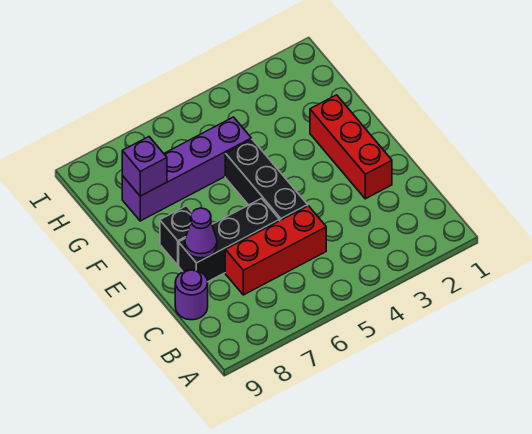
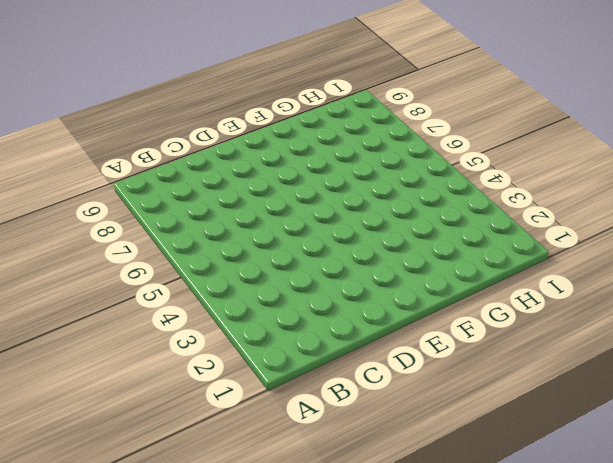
none -> red brick C5:C7 level 1
none -> purple round brick C9 level 1

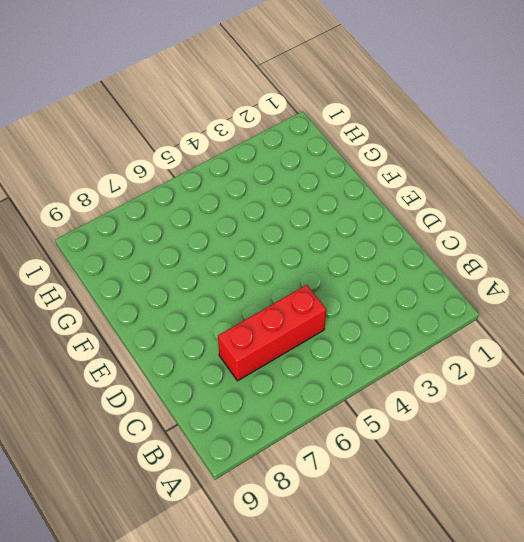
none -> purple round brick C9 level 1
none -> red brick D2:F2 level 1

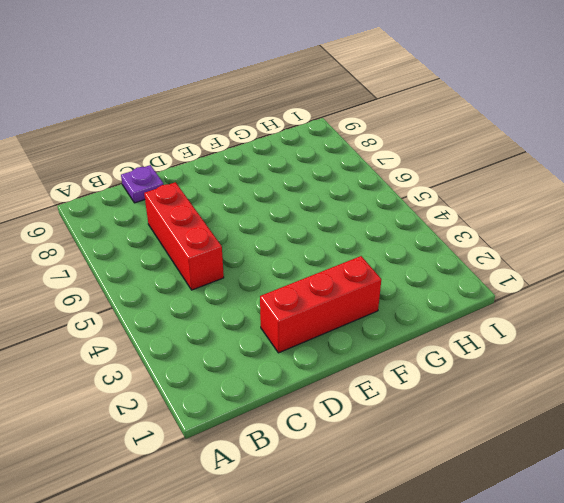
purple plate C9 level 1 -> purple round brick C9 level 1
none -> black brick D5:F5 level 1
none -> black brick D6:D8 level 1

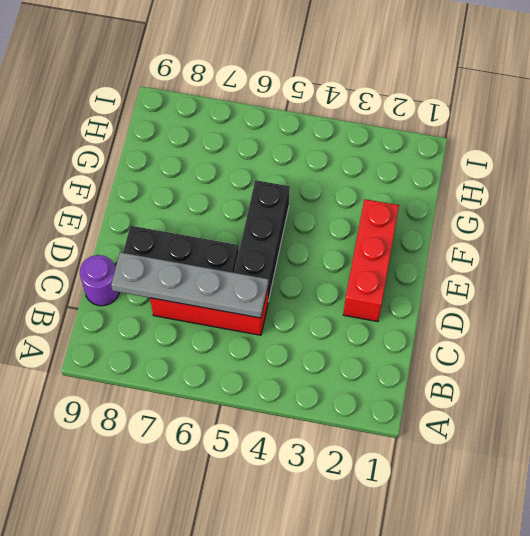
grey plate C5:C8 level 2 -> none
none -> black brick E8 level 1
none -> purple brick G5:G8 level 1

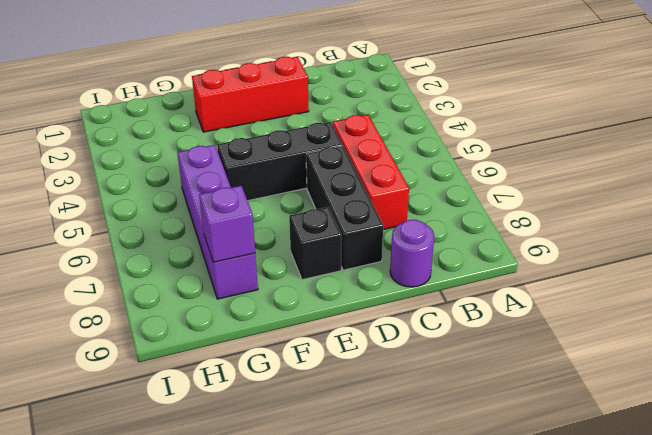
none -> purple cone D8 level 2

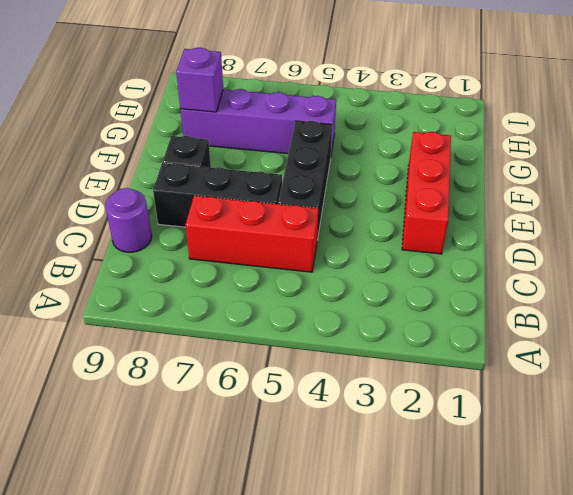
none -> purple cone D8 level 2

